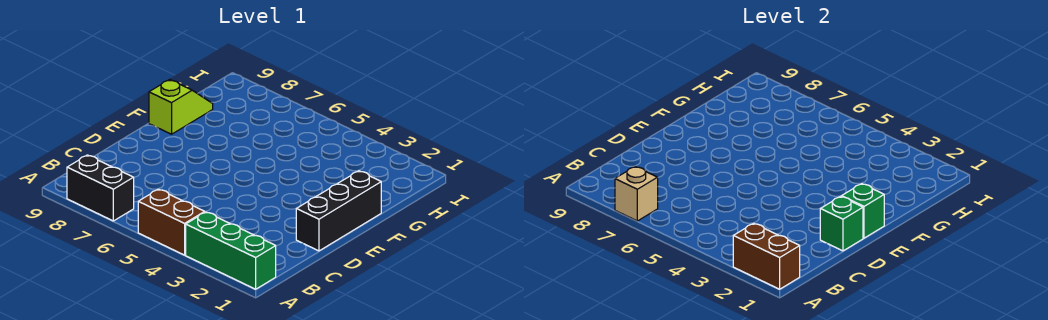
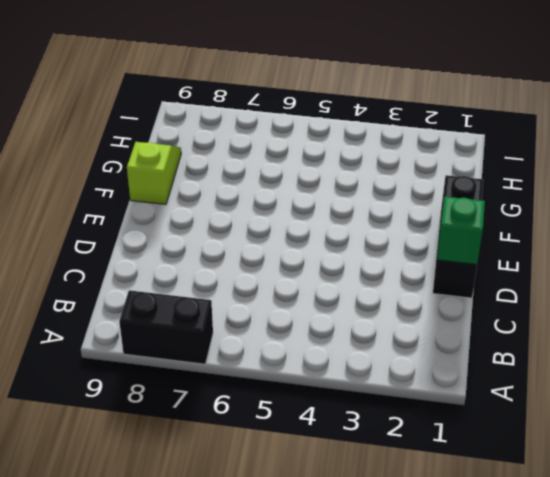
none -> green brick A1:A3 level 1
none -> brown brick A4:A5 level 1

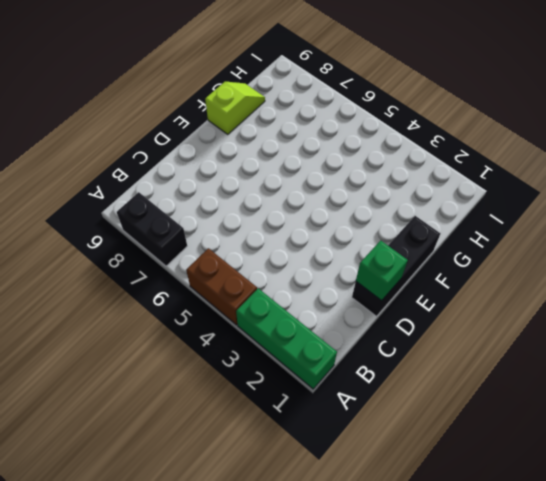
none -> brown brick A1:A2 level 2
none -> tan brick A7 level 2

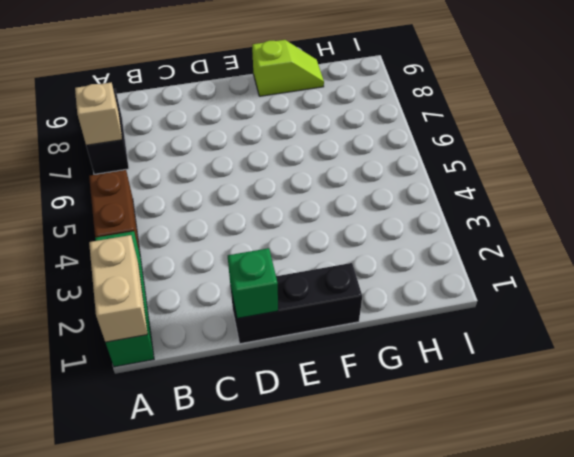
tan brick A1:A2 level 2 -> brown brick A1:A2 level 2
none -> green brick E1 level 2

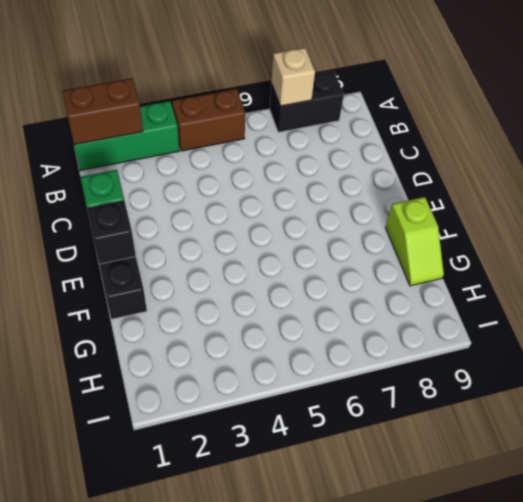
black brick E1 level 2 -> green brick E1 level 2

